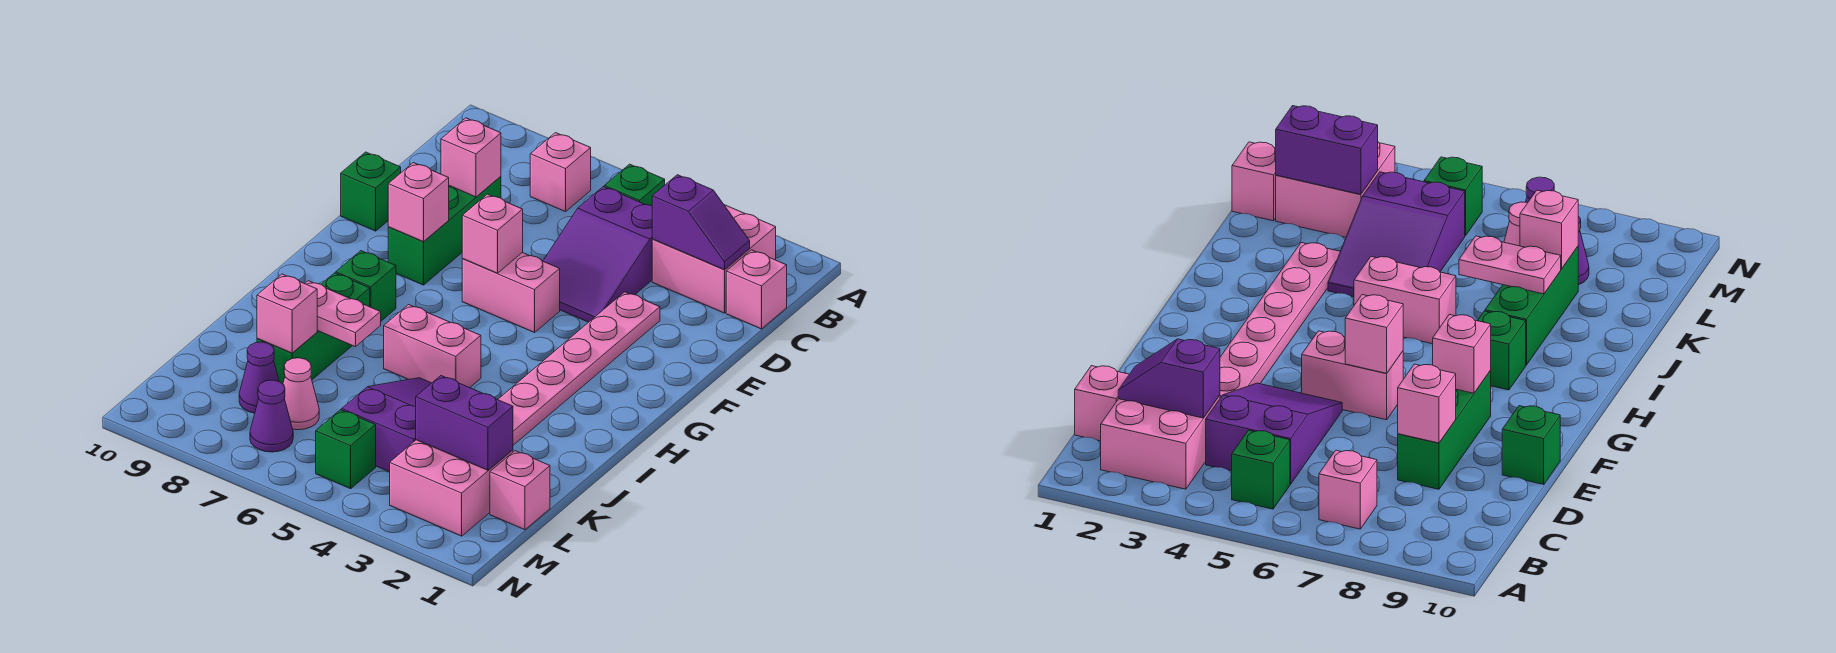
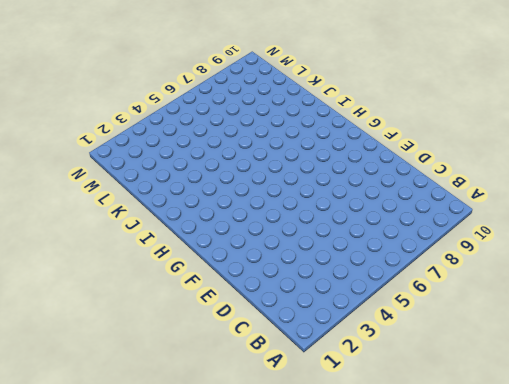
none -> pink brick B2:C3 level 1
none -> green brick B5 level 1
none -> pink brick B7 level 1

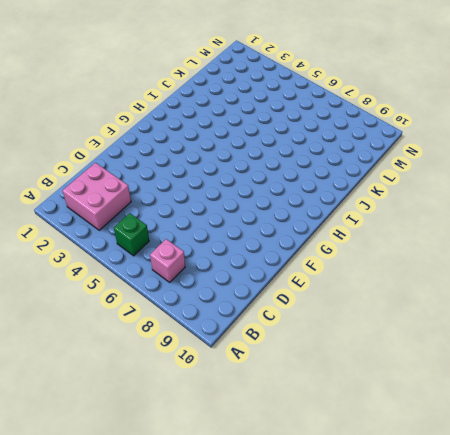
none -> pink brick C1 level 1
none -> purple slope C4:E5 level 1 top C
none -> green brick D8:F8 level 1

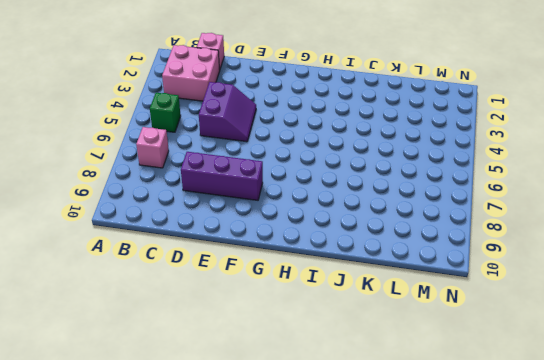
purple slope D4:E5 level 1 top D -> purple slope C4:E5 level 1 top C
purple brick D8:F8 level 1 -> green brick D8:F8 level 1
none -> pink plate E3:J3 level 1
none -> green brick E10 level 1
none -> pink brick F5:F6 level 1

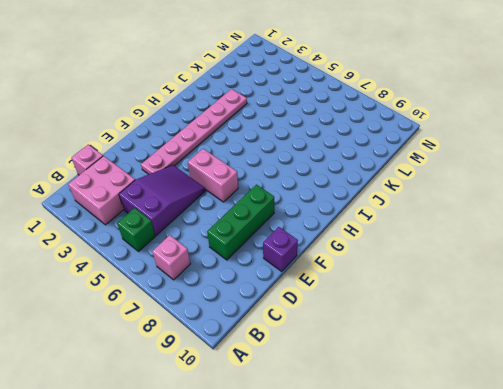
purple brick E10 level 1 -> green brick E10 level 1
none -> green brick H8 level 1
none -> pink brick I5:I6 level 1
none -> green brick I8:K8 level 1

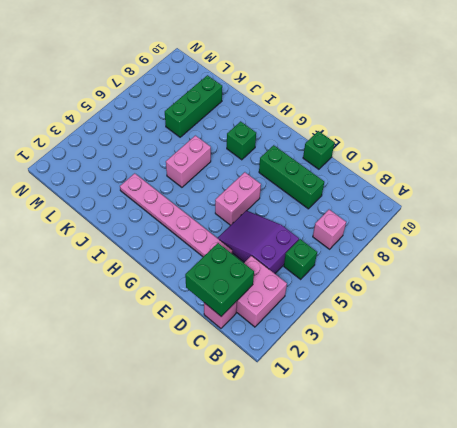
green brick C1:D2 level 2 -> purple slope C2:C3 level 2 top 3
green brick K7:K9 level 1 -> green brick I8:K8 level 1
none -> purple slope J4:L5 level 1 top L
none -> pink brick L1 level 1
none -> pink brick L2:M3 level 1

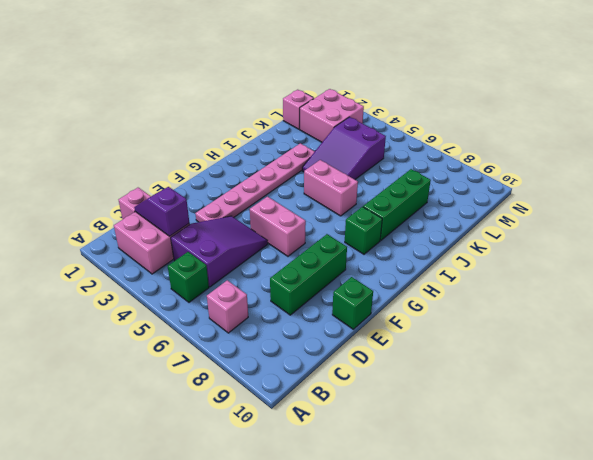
none -> pink cone L7 level 1
none -> purple cone L8 level 1
none -> green brick M5 level 1

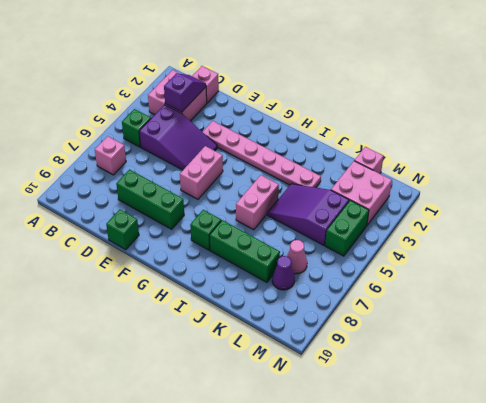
green brick M4:M5 level 1 -> green brick M5 level 1
none -> purple cone M7 level 1
none -> pink brick D8 level 2
none -> pink brick F6 level 2

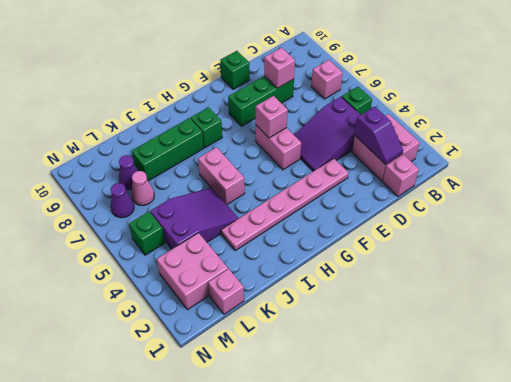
none -> pink brick F8 level 2
none -> pink plate J7:J8 level 2
none -> pink brick K8 level 2

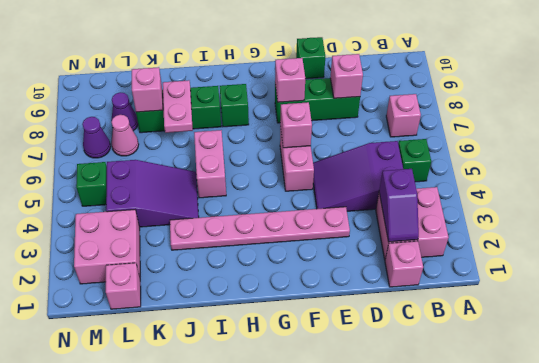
none -> purple brick L2:L3 level 2

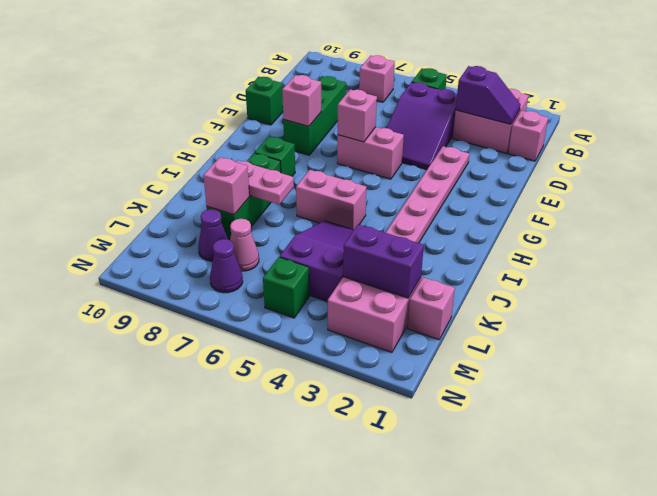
none -> pink brick D8 level 2

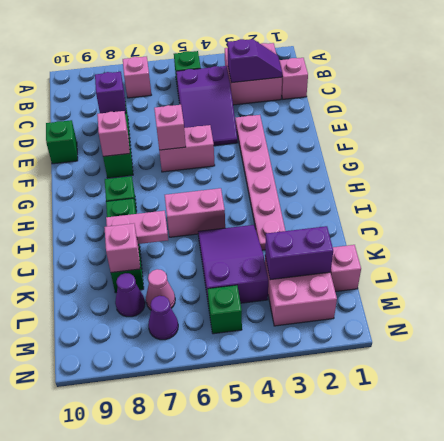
purple brick D8 level 2 -> pink brick D8 level 2

